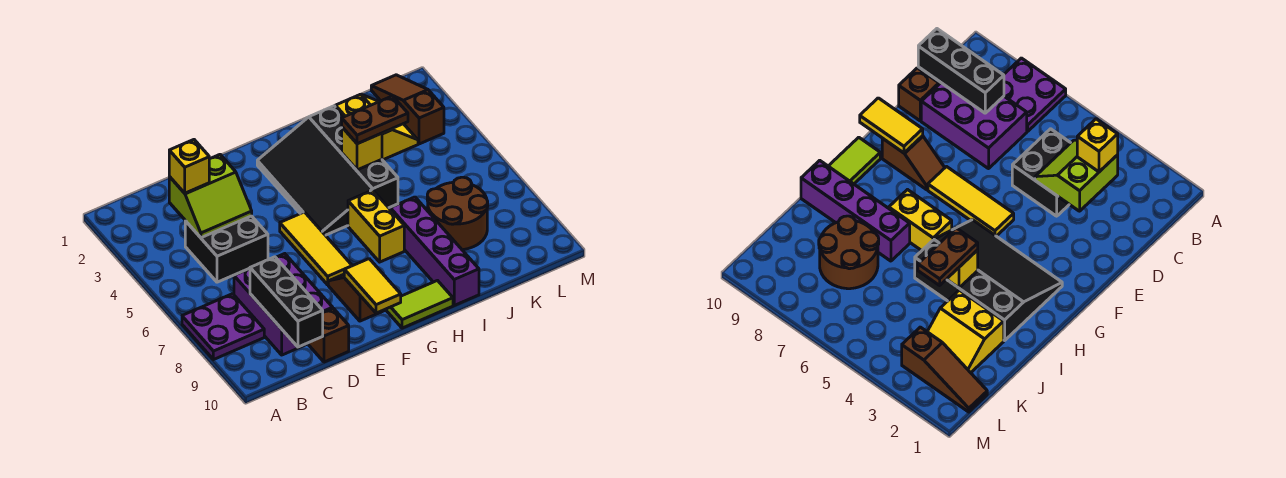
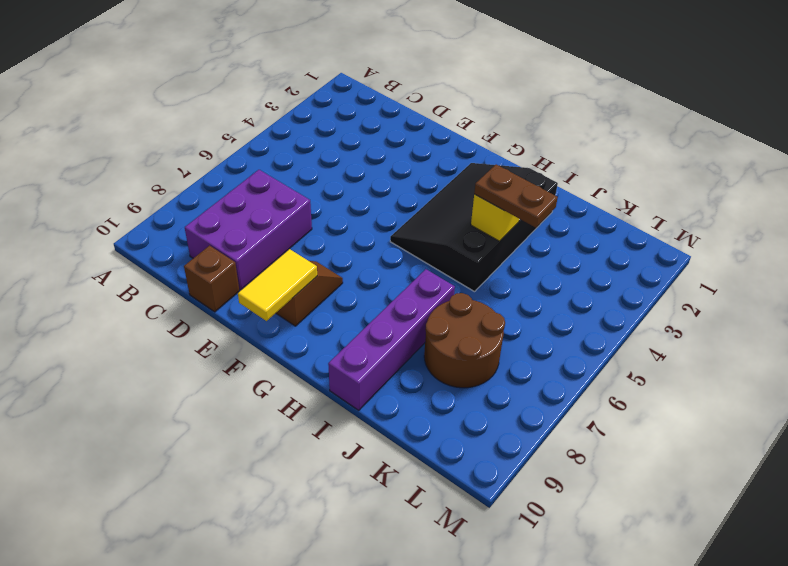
none -> purple plate A7:B8 level 1
none -> black brick C4:D5 level 1
none -> yellow tile F5:F7 level 1

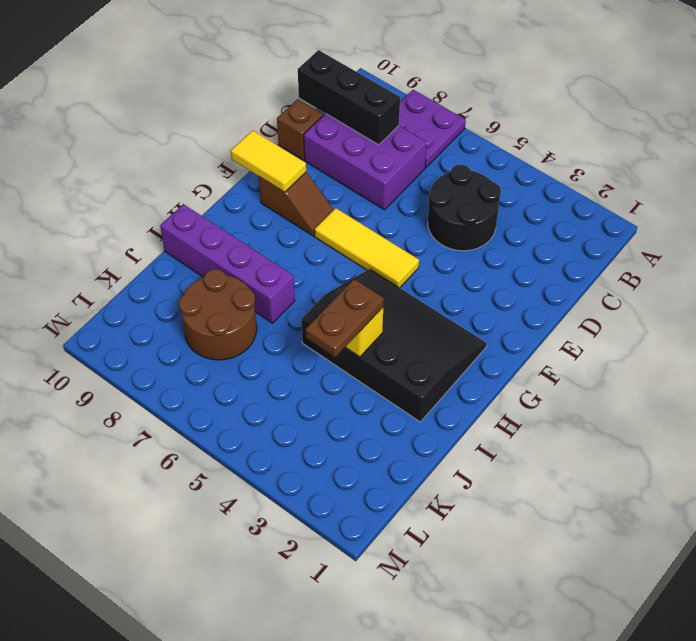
black round brick C4:D5 level 1 -> black brick C4:D5 level 1
none -> lime tile G10:H10 level 1
none -> yellow brick H6:H7 level 1
none -> yellow slope J2:K3 level 1 top J

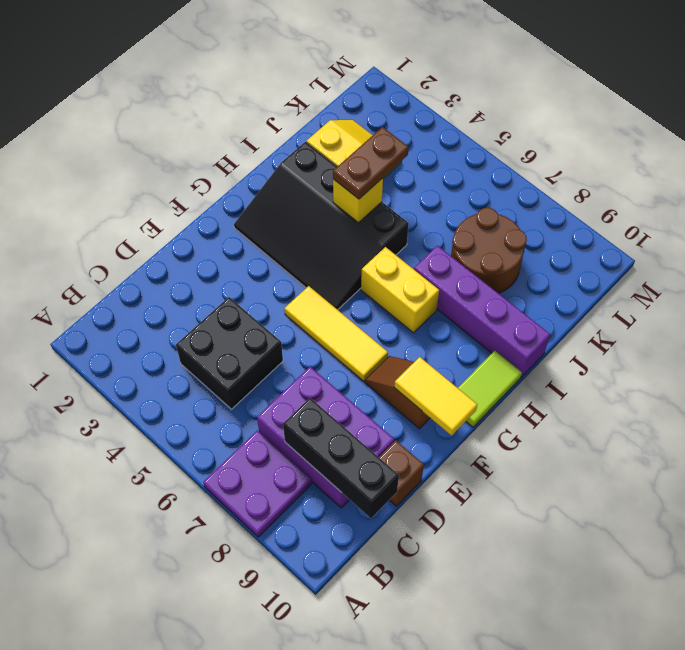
none -> brown slope L1:L3 level 1 top 3
none -> lime slope C3:D4 level 2 top 3
none -> yellow brick C3 level 3

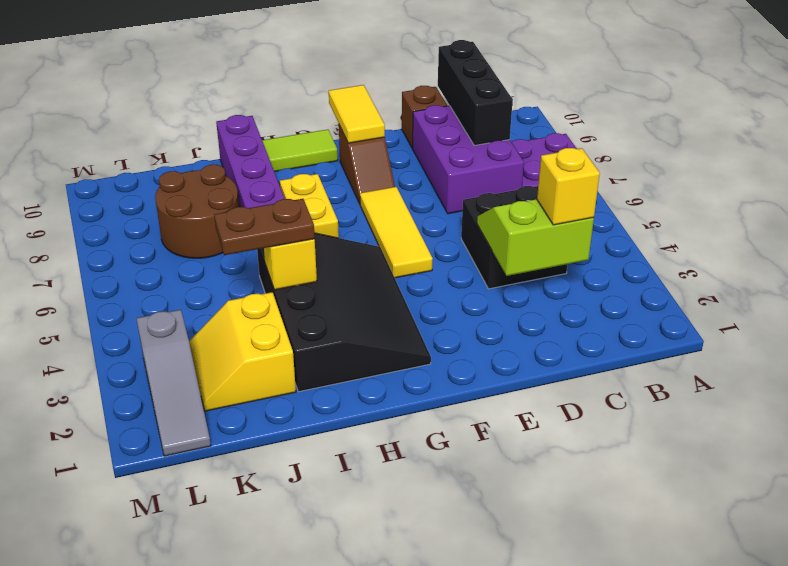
grey slope L1:L3 level 1 top 3 -> brown slope L1:L3 level 1 top 3

